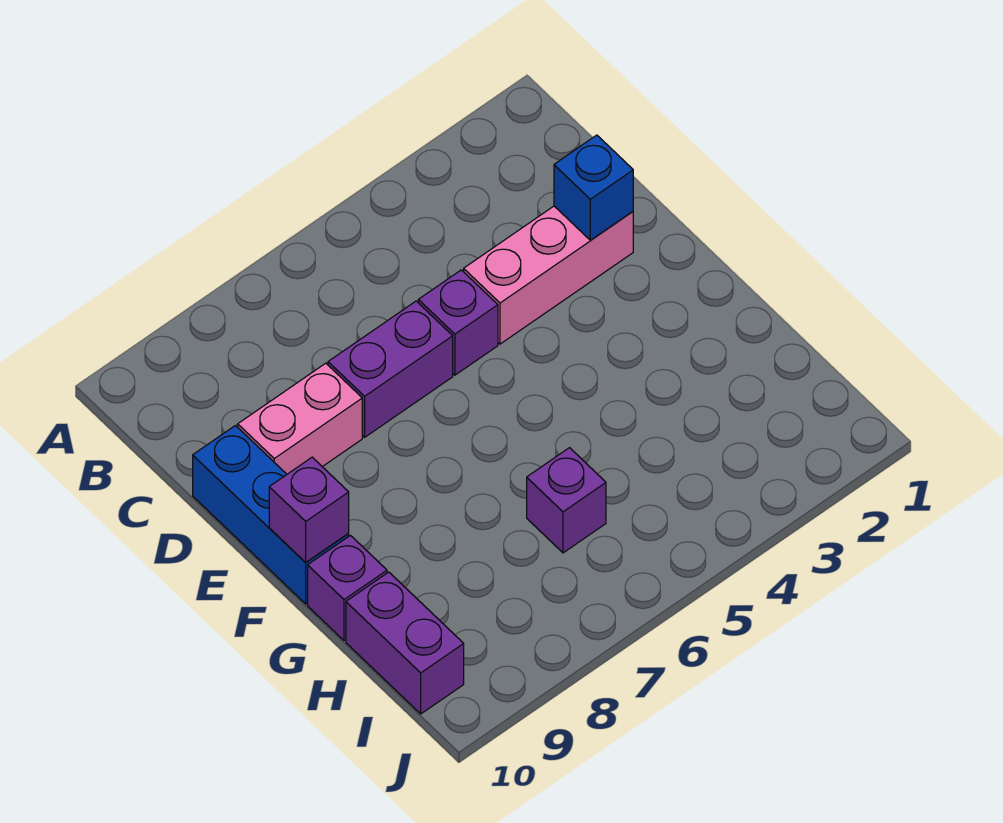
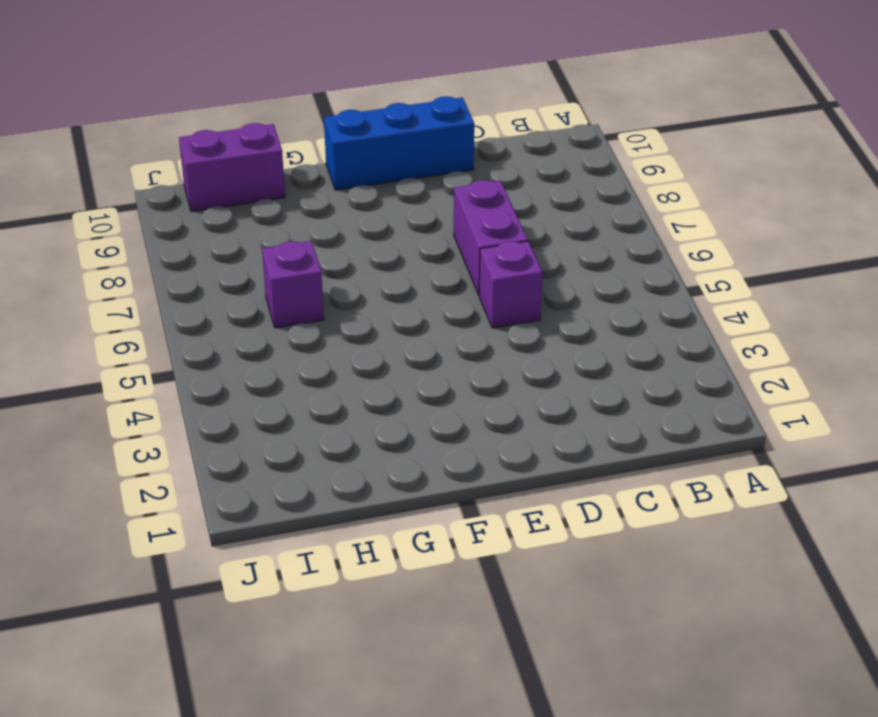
none -> pink brick D2:D4 level 1
none -> pink brick D8:D9 level 1

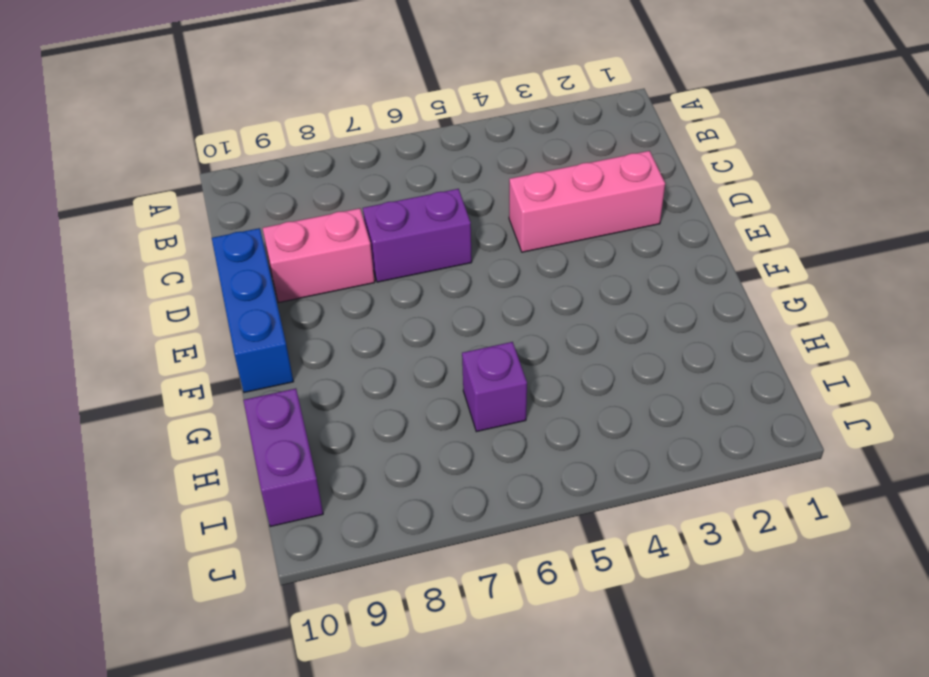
none -> purple brick D5 level 1
none -> purple brick G10 level 1

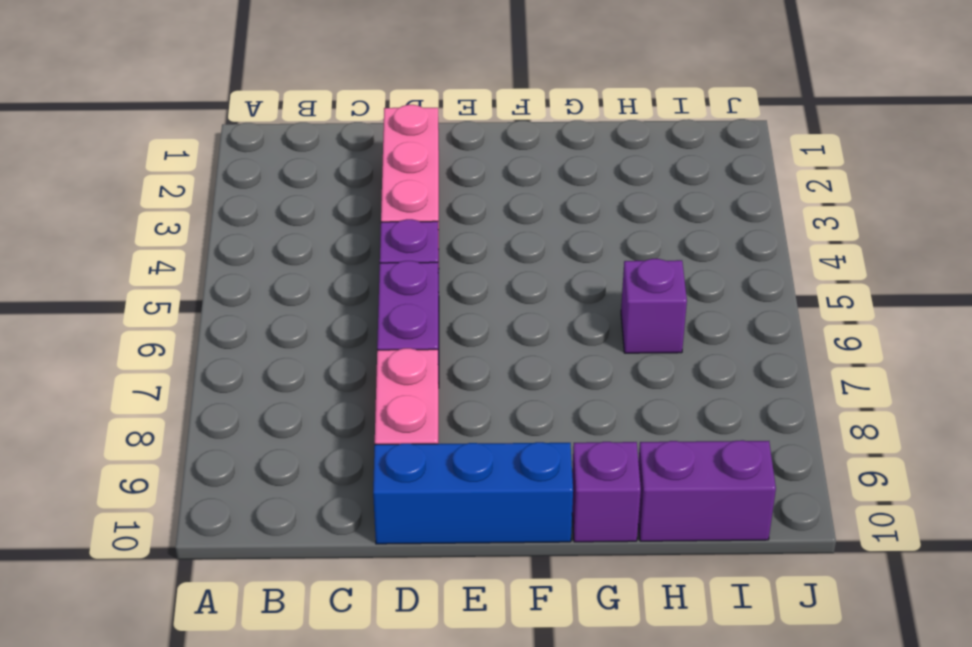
none -> blue brick D2 level 2
none -> purple brick F10 level 2

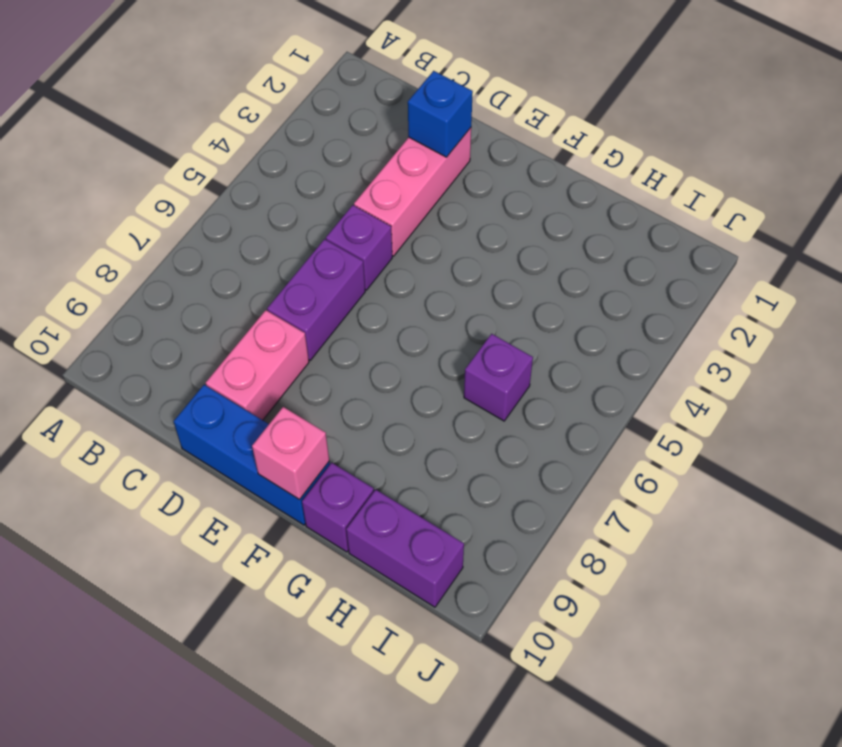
pink brick F10 level 2 -> purple brick F10 level 2

